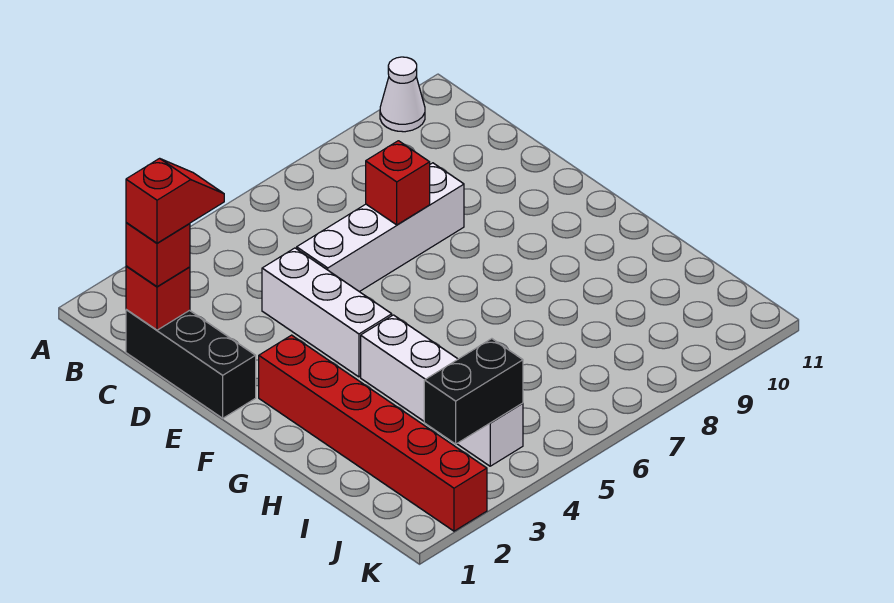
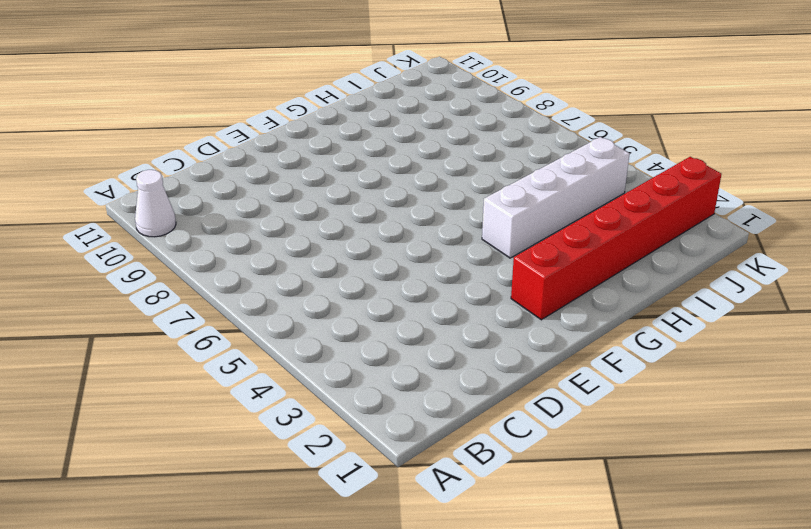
none -> black brick C1:E1 level 1
none -> white brick D4:F4 level 1

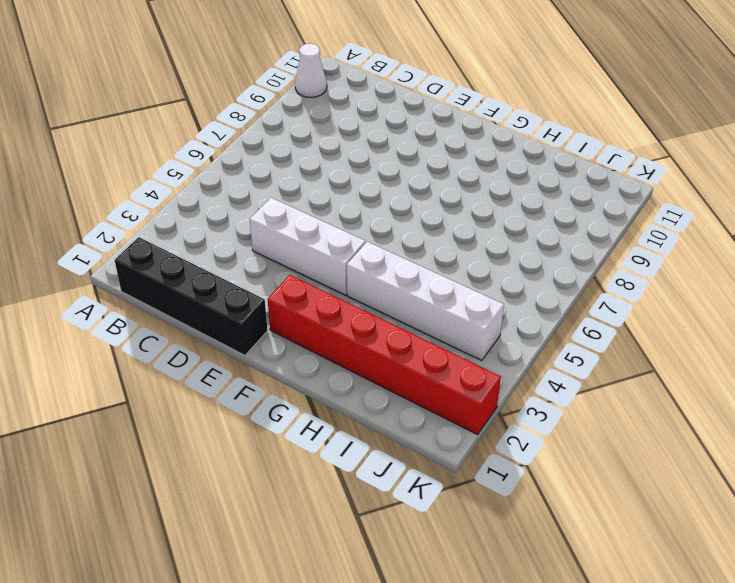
black brick B1:E1 level 1 -> black brick C1:E1 level 1
none -> white brick D5:D8 level 1
none -> red brick C1 level 2

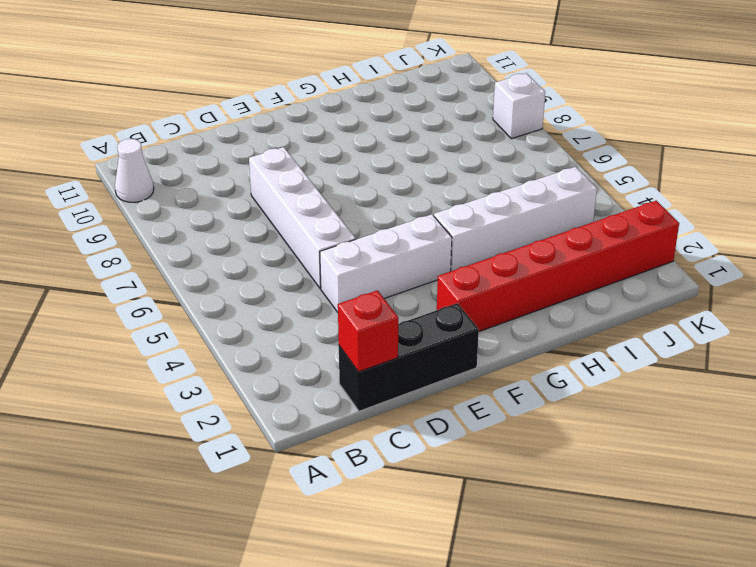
white brick K8 level 1 -> none
none -> red brick D7 level 2
none -> black brick J3:J4 level 2

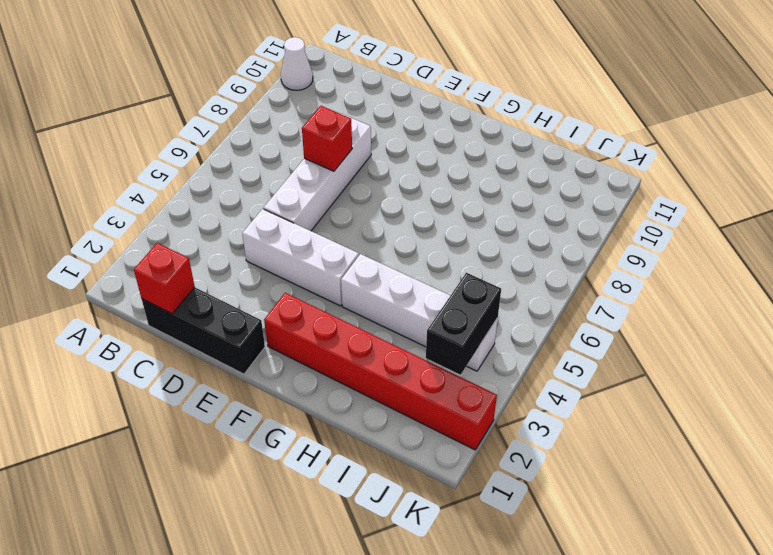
none -> red brick C1 level 3
none -> red slope C1:C2 level 4 top 1

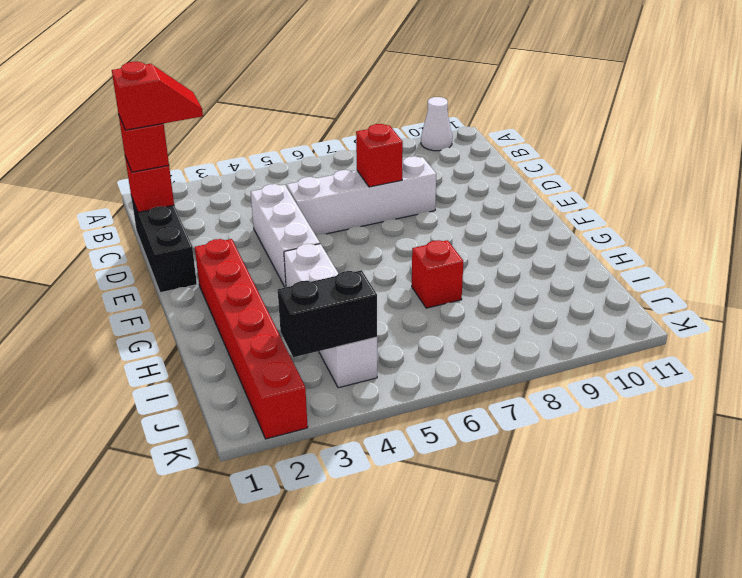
red brick H7 level 1 -> none

